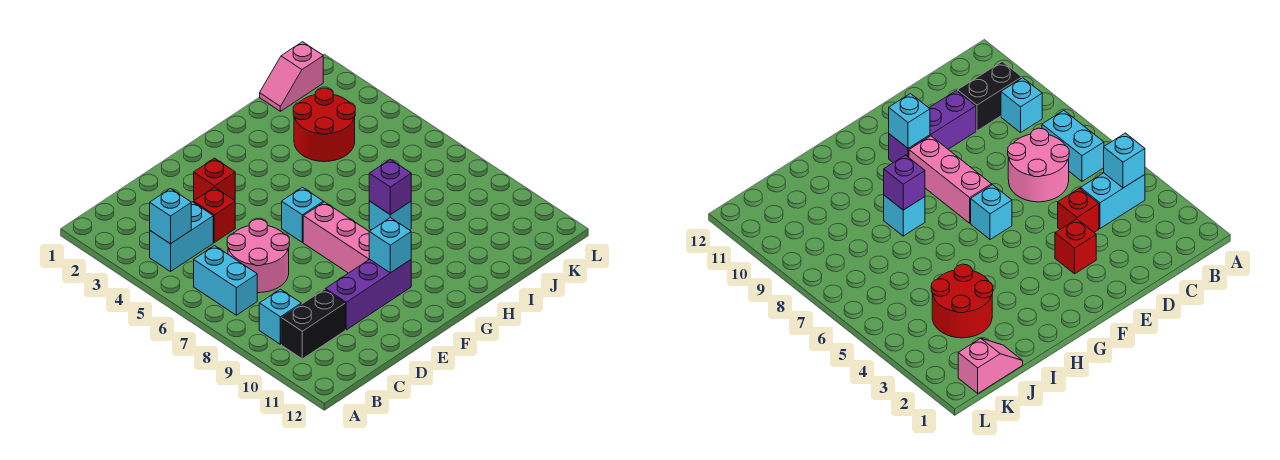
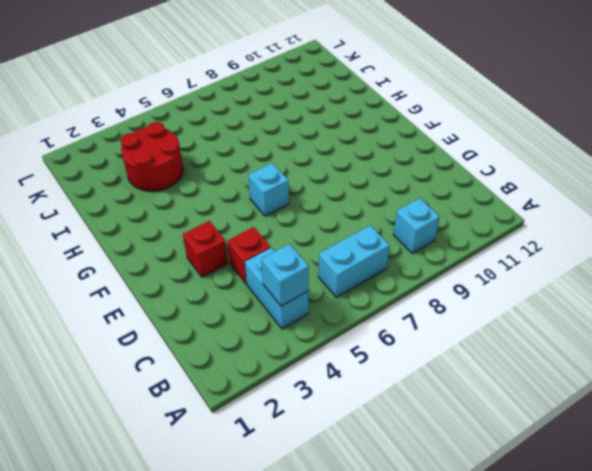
none -> black brick B10:C10 level 1
none -> pink round brick C6:D7 level 1
none -> purple brick D10:F10 level 1

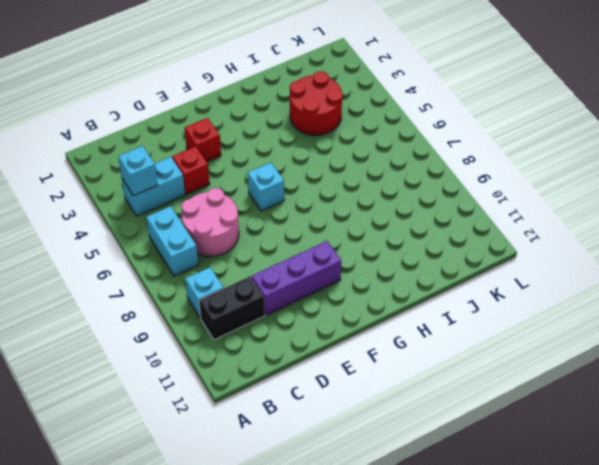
none -> pink brick F7:F9 level 1
none -> cyan brick H8 level 1
none -> pink slope J1:K1 level 1 top K

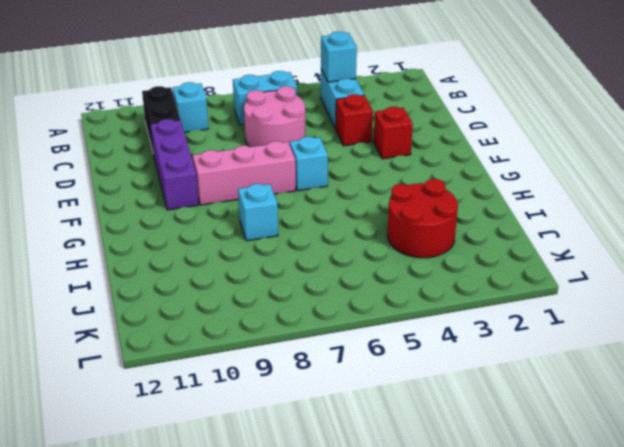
none -> pink slope J1:K1 level 1 top K
none -> cyan brick F10 level 2
none -> purple brick H8 level 2

